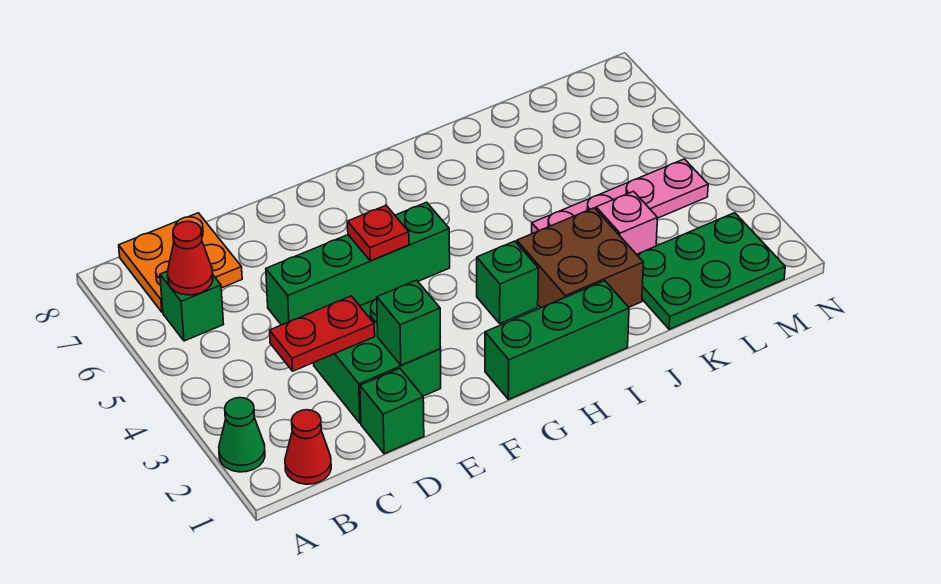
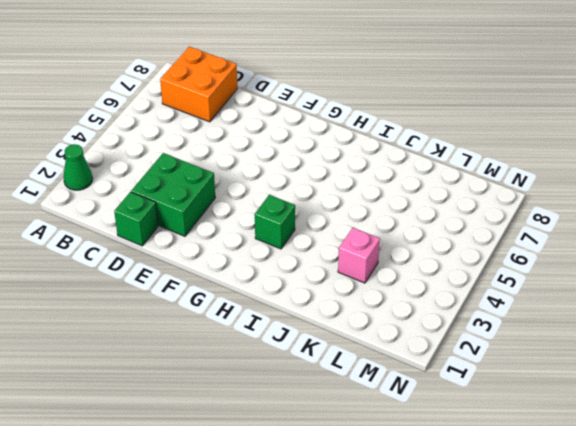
orange brick B7:C8 level 1 -> orange plate B7:C8 level 1
none -> red cone B1 level 1
none -> green brick B6 level 1
none -> green brick D5:G5 level 1

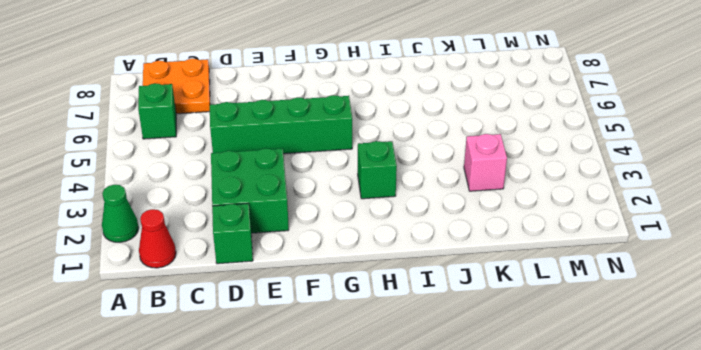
none -> green brick G1:I1 level 1
none -> brown brick I2:J3 level 1
none -> pink plate J4:M4 level 1

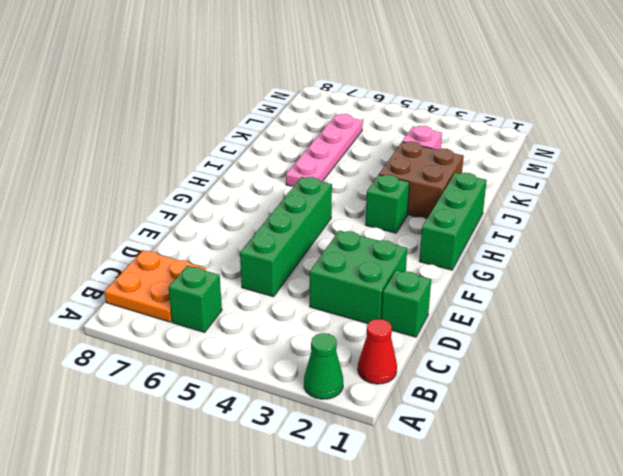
pink plate I6:L6 level 1 -> pink plate J4:M4 level 1
none -> green plate K1:M2 level 1
none -> red cone B6 level 2
none -> red plate C3:D3 level 2

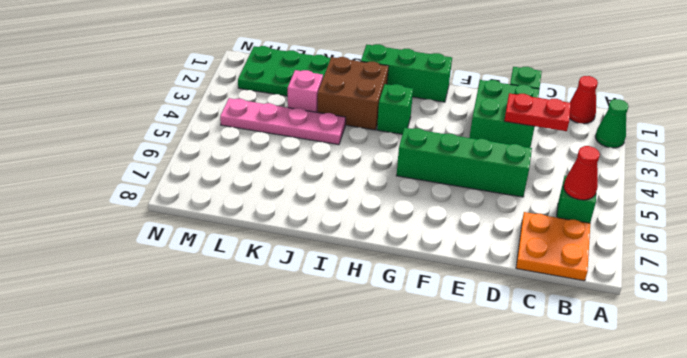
none -> green brick E2 level 2
none -> red plate F5 level 2

